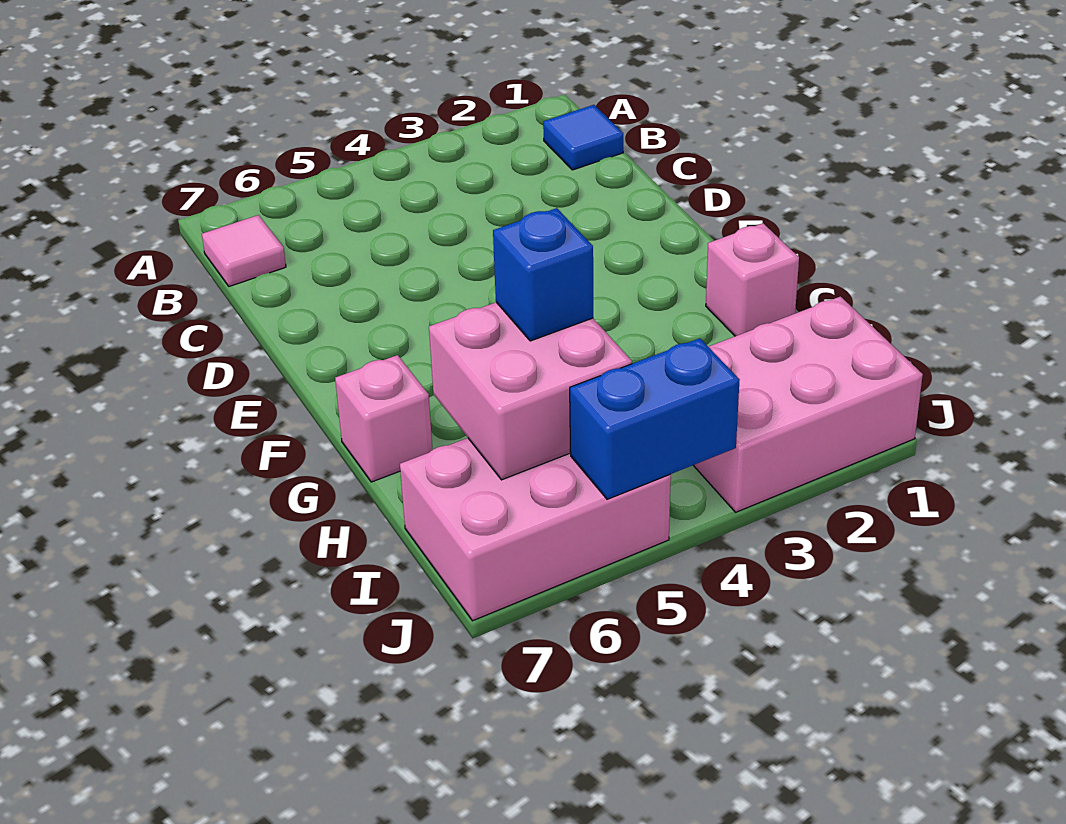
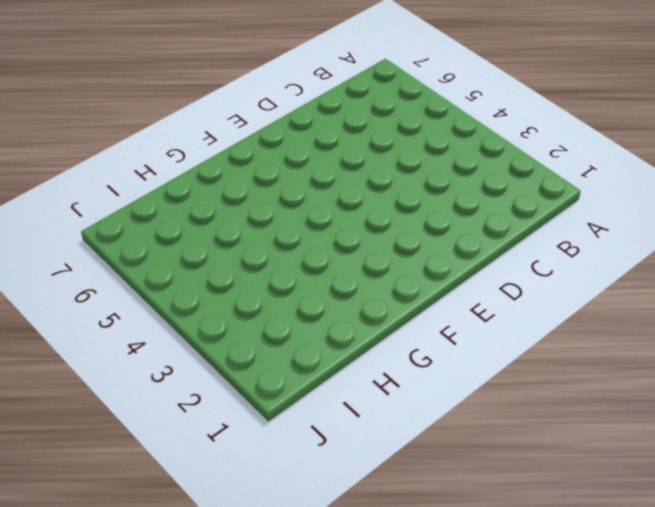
none -> blue tile B1 level 1
none -> pink tile B7 level 1

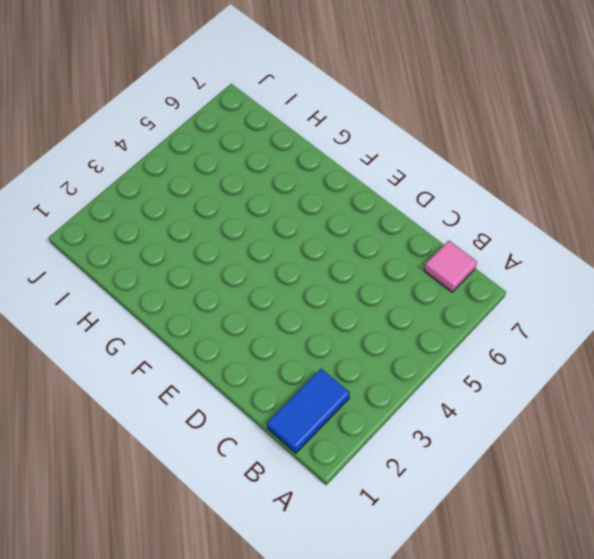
blue tile B1:B2 level 1 -> blue tile B1 level 1
none -> pink brick G1 level 1
none -> pink brick G7 level 1

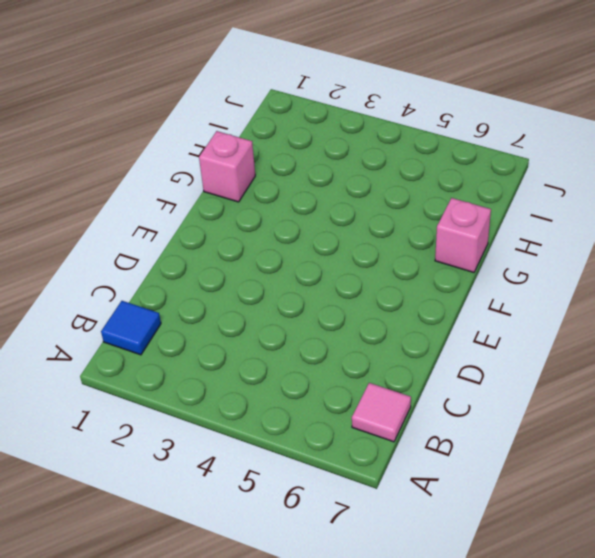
none -> pink brick I1:J3 level 1
none -> pink brick I5:J7 level 1

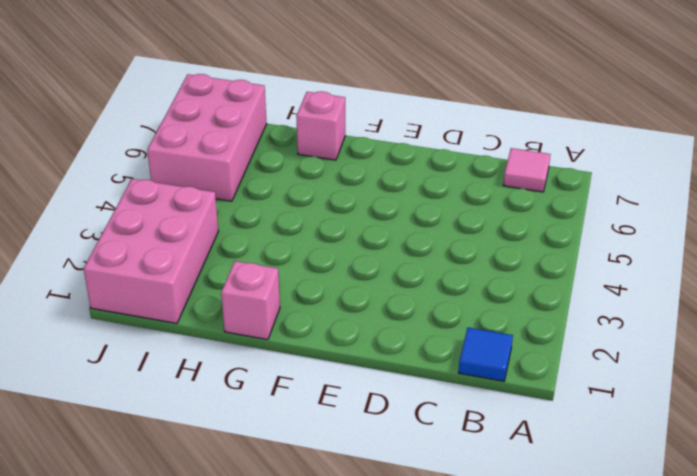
none -> pink brick H5:I6 level 2
none -> blue brick J4:J5 level 2

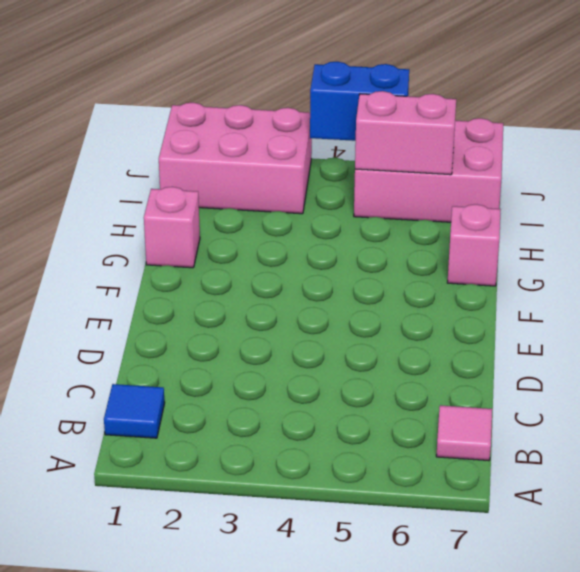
pink brick I5:I6 level 2 -> pink brick H5:I6 level 2
none -> blue brick H5 level 3

